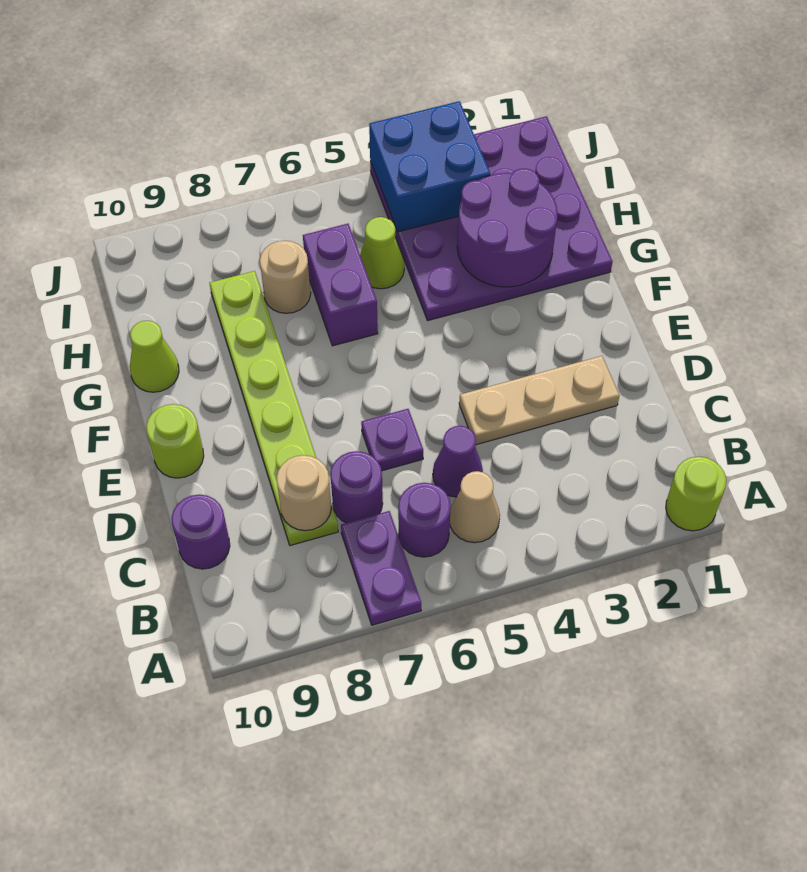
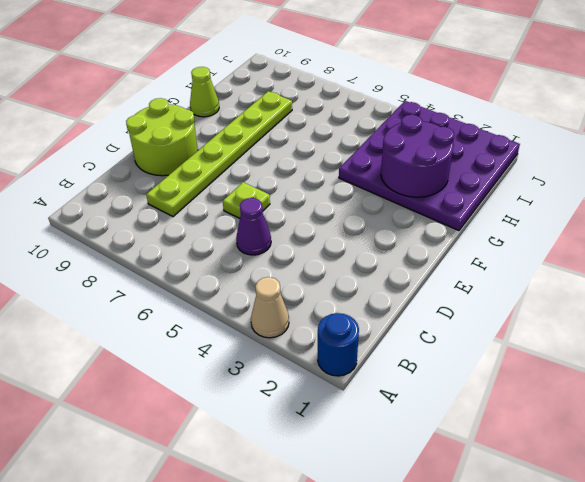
blue round brick A1 level 1 -> lime round brick A1 level 1
tan cone A3 level 1 -> tan cone B5 level 1
lime plate D6 level 1 -> purple plate D6 level 1
lime round brick D9:E10 level 1 -> lime round brick E10 level 1
none -> purple plate A7:B7 level 1
none -> purple round brick B6 level 1
none -> purple round brick C7 level 1

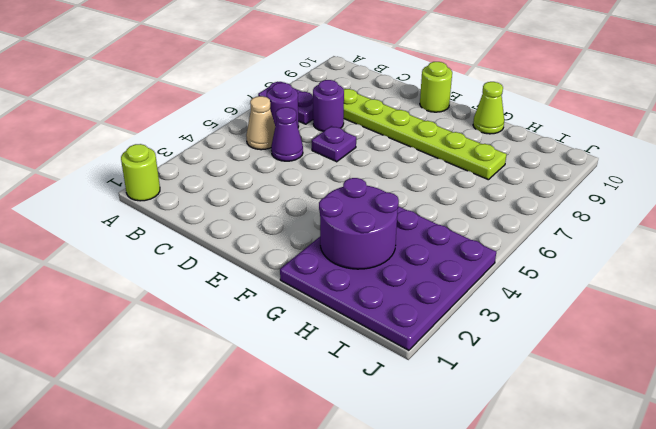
none -> purple round brick C10 level 1
none -> tan plate D2:D4 level 1
none -> purple brick G6:H6 level 1

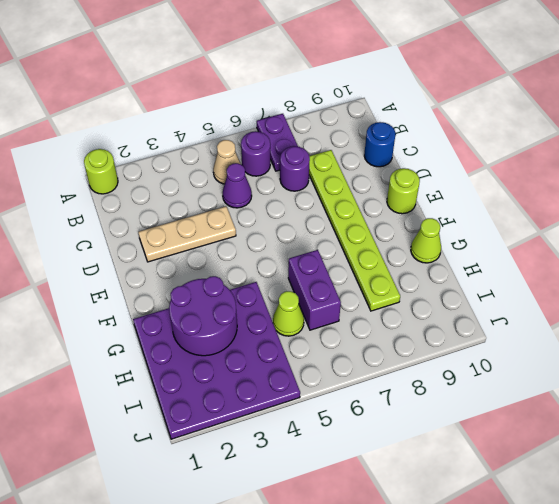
blue round brick C10 level 1 -> purple round brick C10 level 1
none -> purple plate D6 level 1
none -> tan round brick H7 level 1
none -> tan round brick C8 level 2

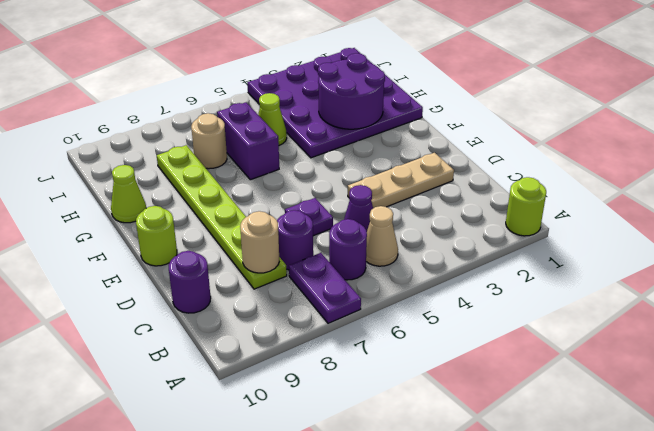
none -> blue brick I3:J4 level 2

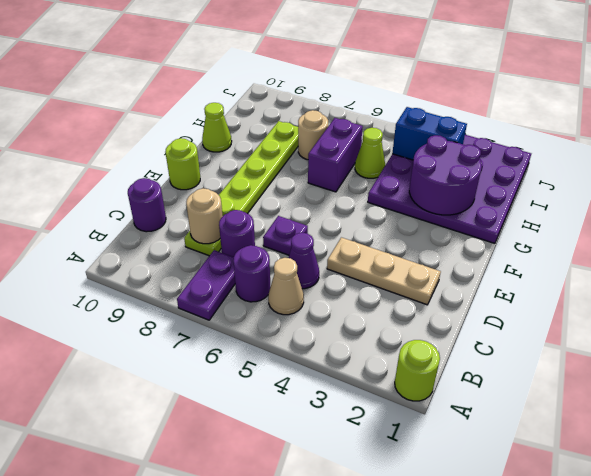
blue brick I3:I4 level 2 -> blue brick I3:J4 level 2

